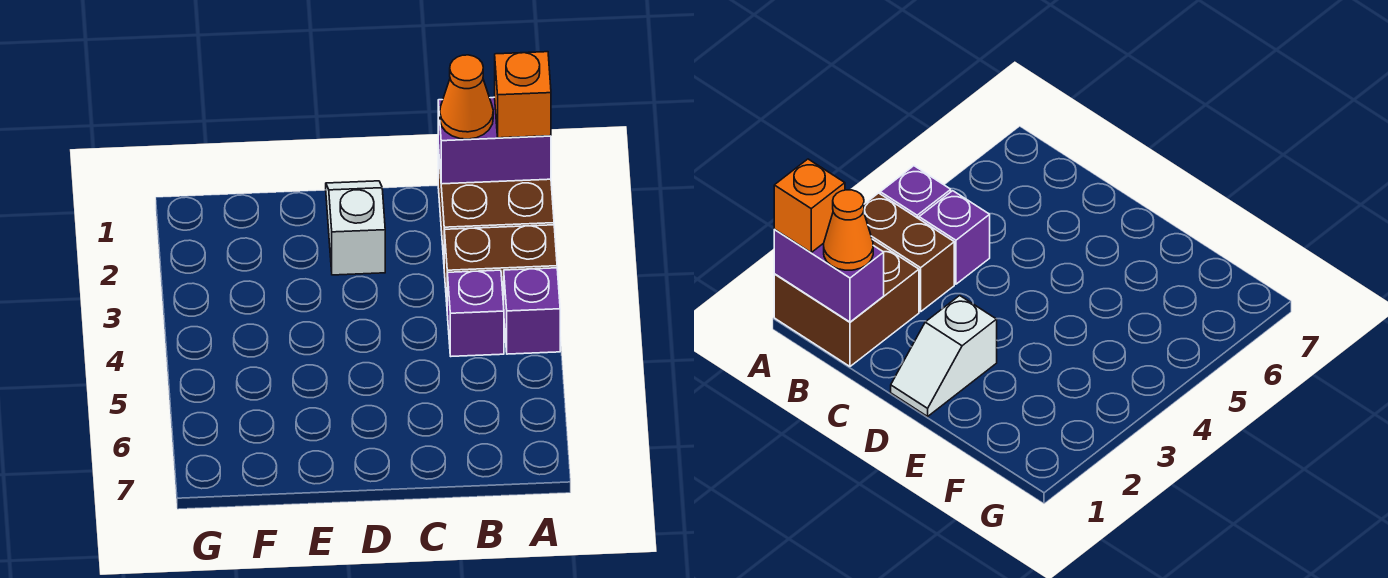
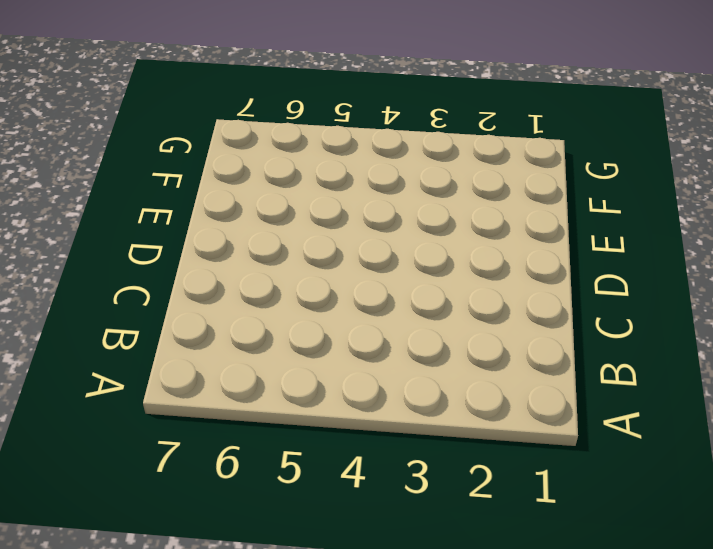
none -> brown brick A1:B2 level 1
none -> brown brick A3:B3 level 1

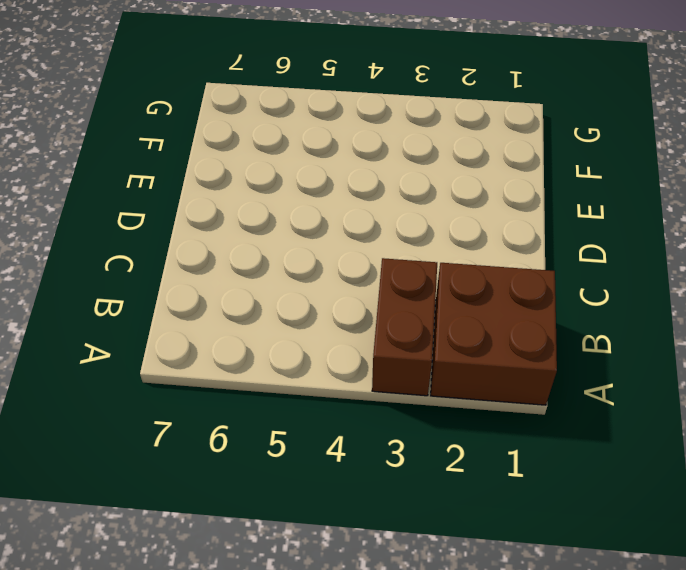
none -> purple brick A4 level 1
none -> purple brick B4 level 1

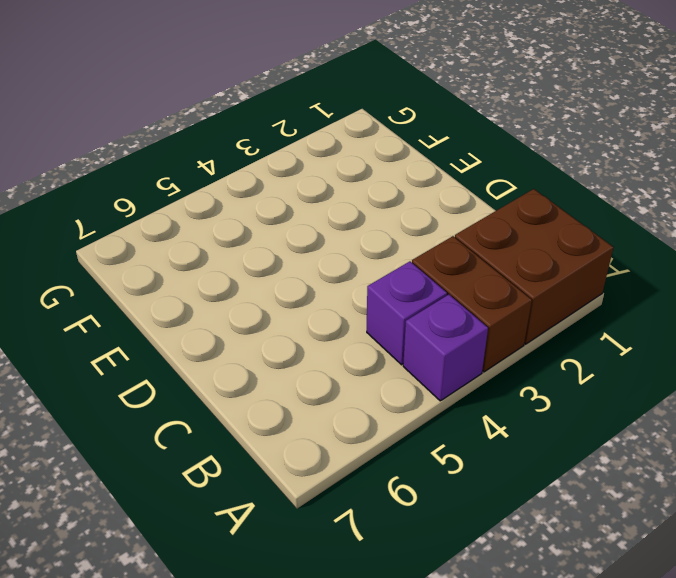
none -> white slope D1:D2 level 1 top 2
none -> purple brick A1:B1 level 2

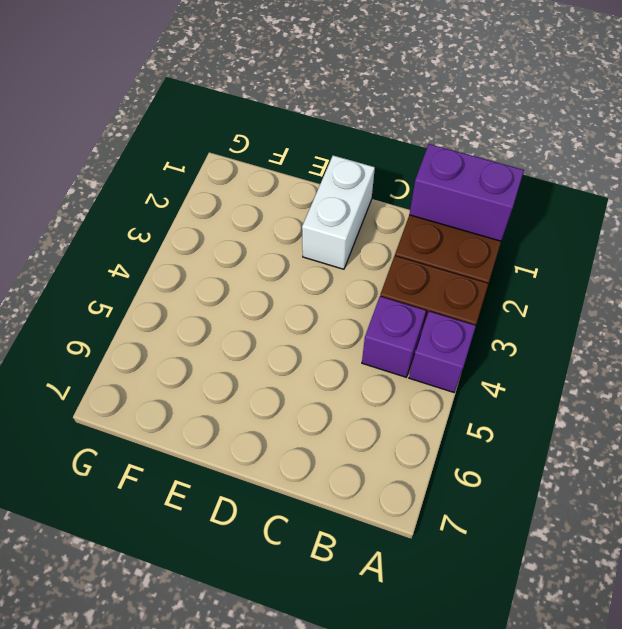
white brick D1:D2 level 1 -> white slope D1:D2 level 1 top 2
none -> orange brick A1 level 3
none -> orange cone B1 level 3

